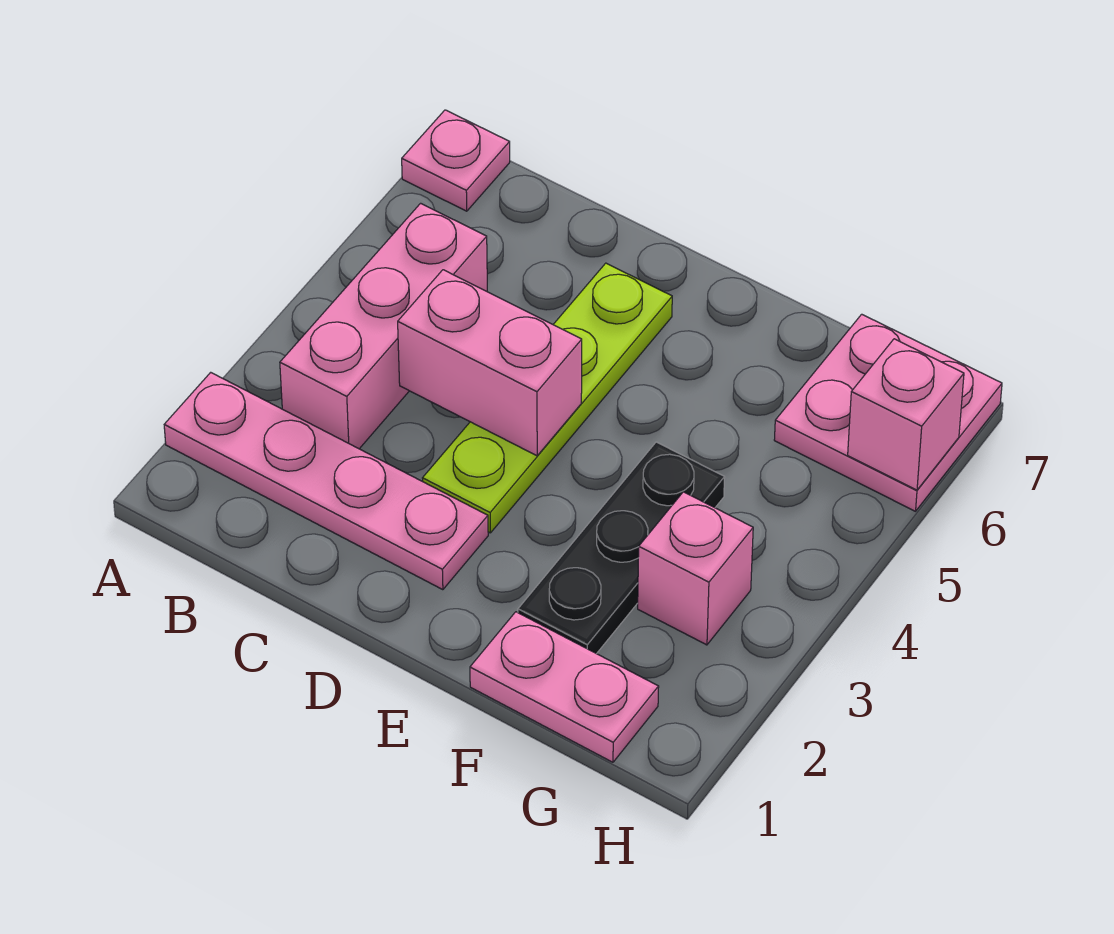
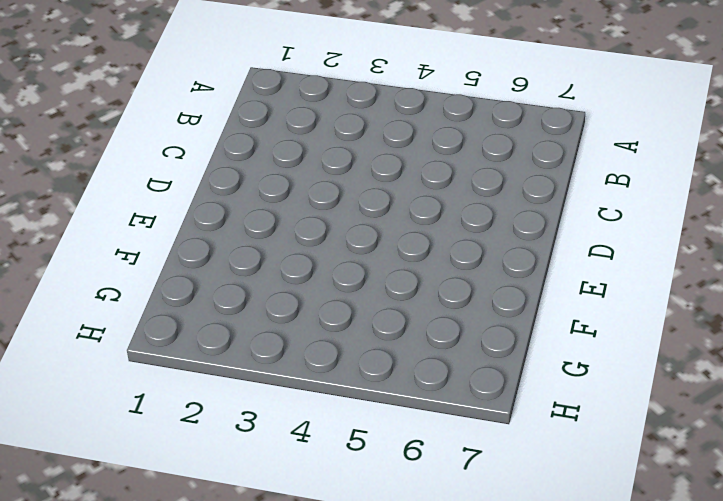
none -> pink plate A2:D2 level 1
none -> pink plate A7 level 1

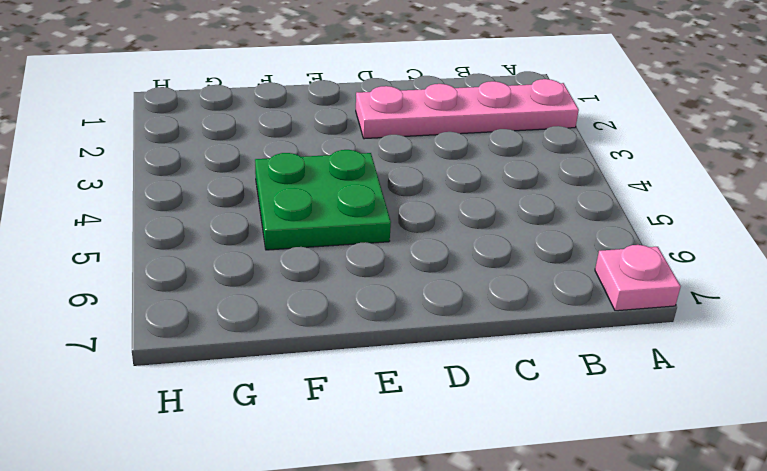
green plate E4:F5 level 1 -> black plate F2:F4 level 1
none -> pink brick B3:B5 level 1
none -> lime plate D3:D6 level 1

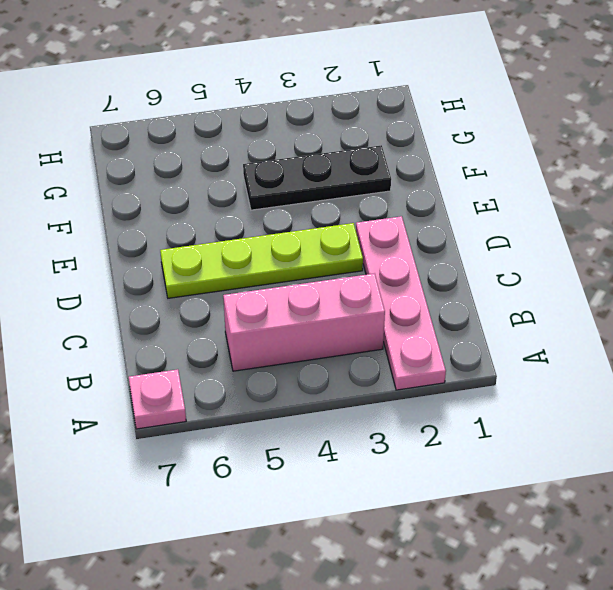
none -> pink plate F1:G1 level 1
none -> pink brick G3 level 1

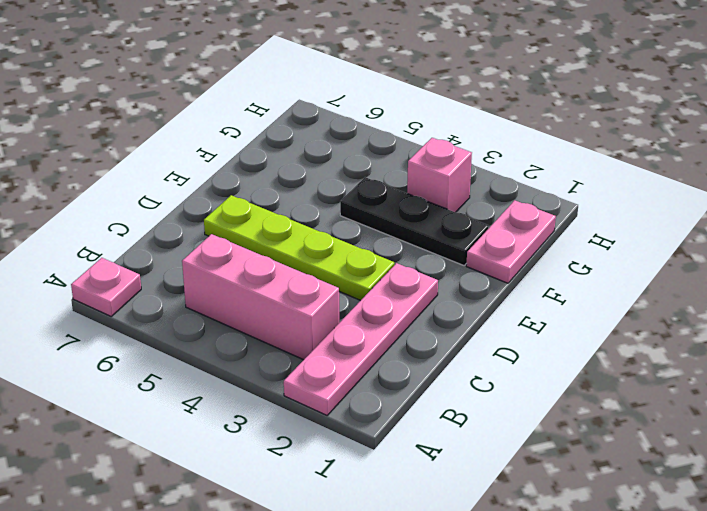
none -> pink plate G6:H7 level 1
none -> pink brick C4:D4 level 2

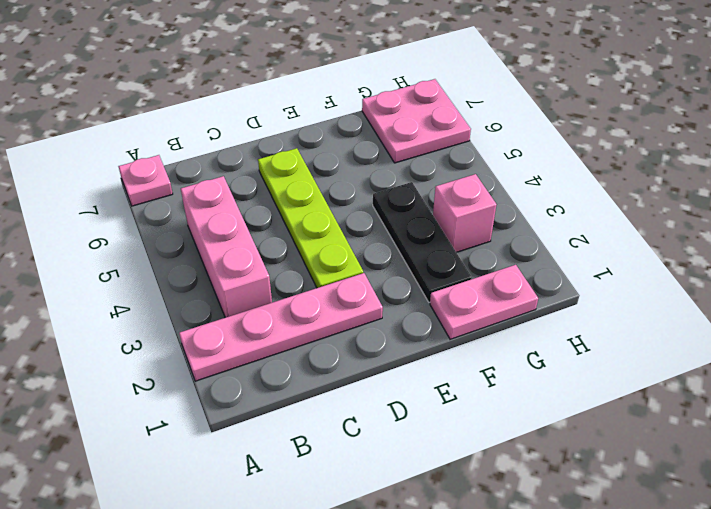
none -> pink brick C4:D4 level 2
none -> pink brick H6 level 2

